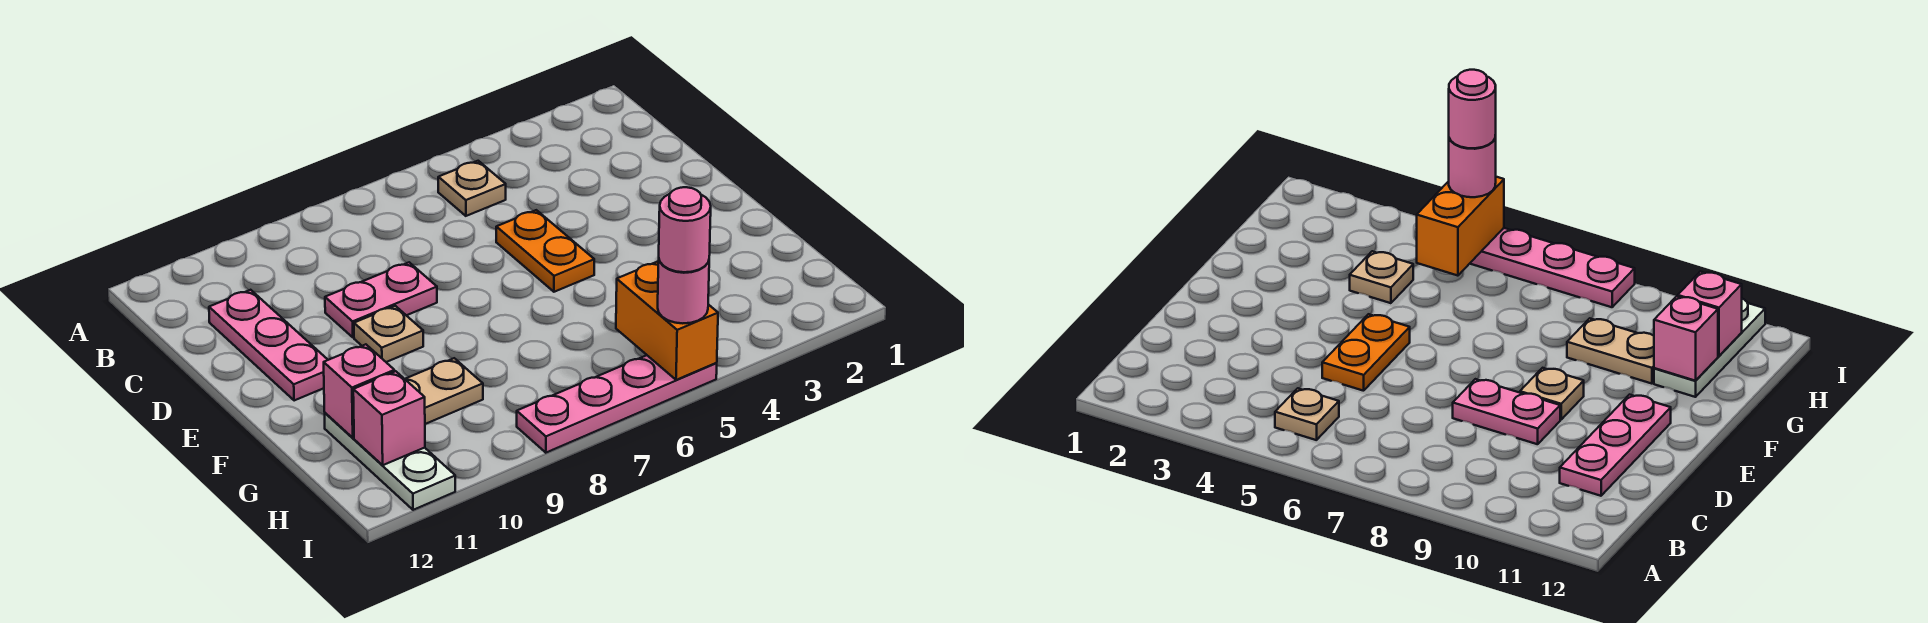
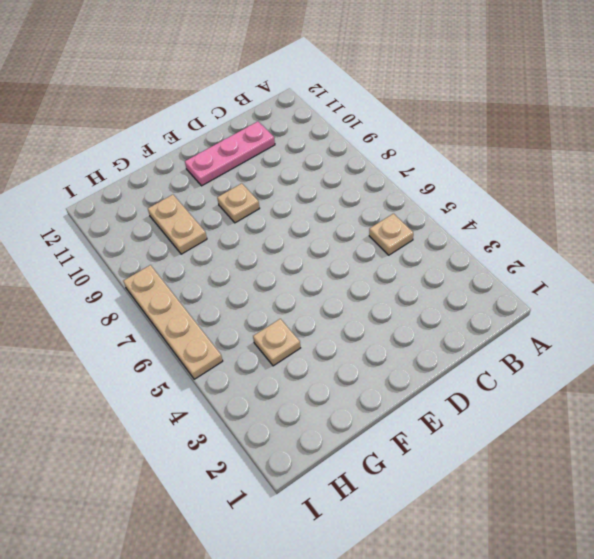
tan plate I5:I8 level 1 -> pink plate I5:I8 level 1
none -> orange plate D5:E5 level 1
none -> pink plate D8:D9 level 1
none -> white plate G11:I11 level 1

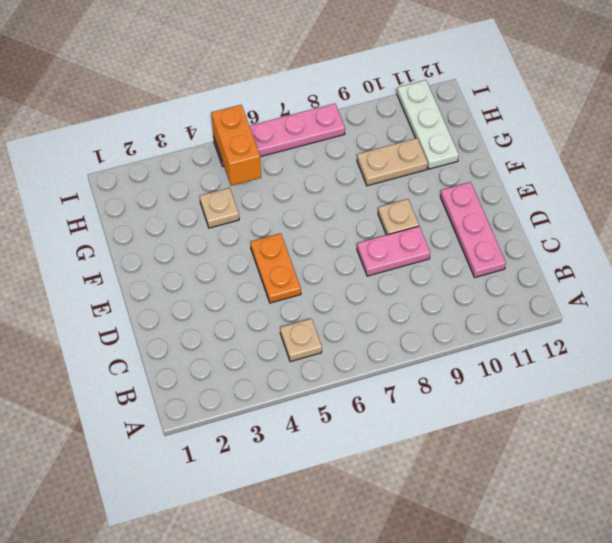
none -> pink brick G11 level 2
none -> pink brick H11 level 2
none -> pink round brick I5 level 3

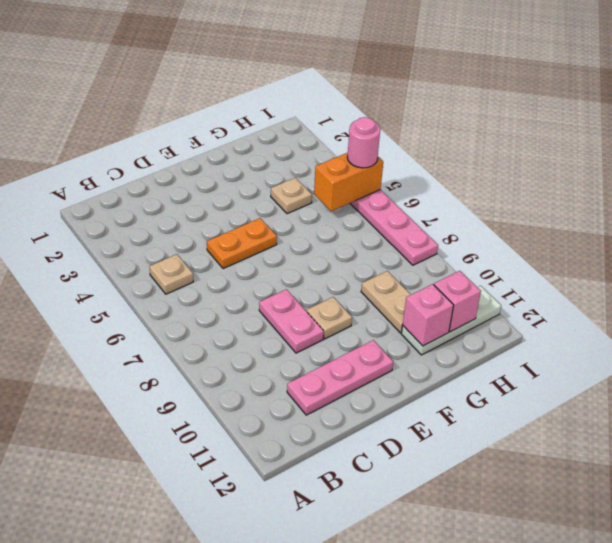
none -> pink round brick I5 level 4

